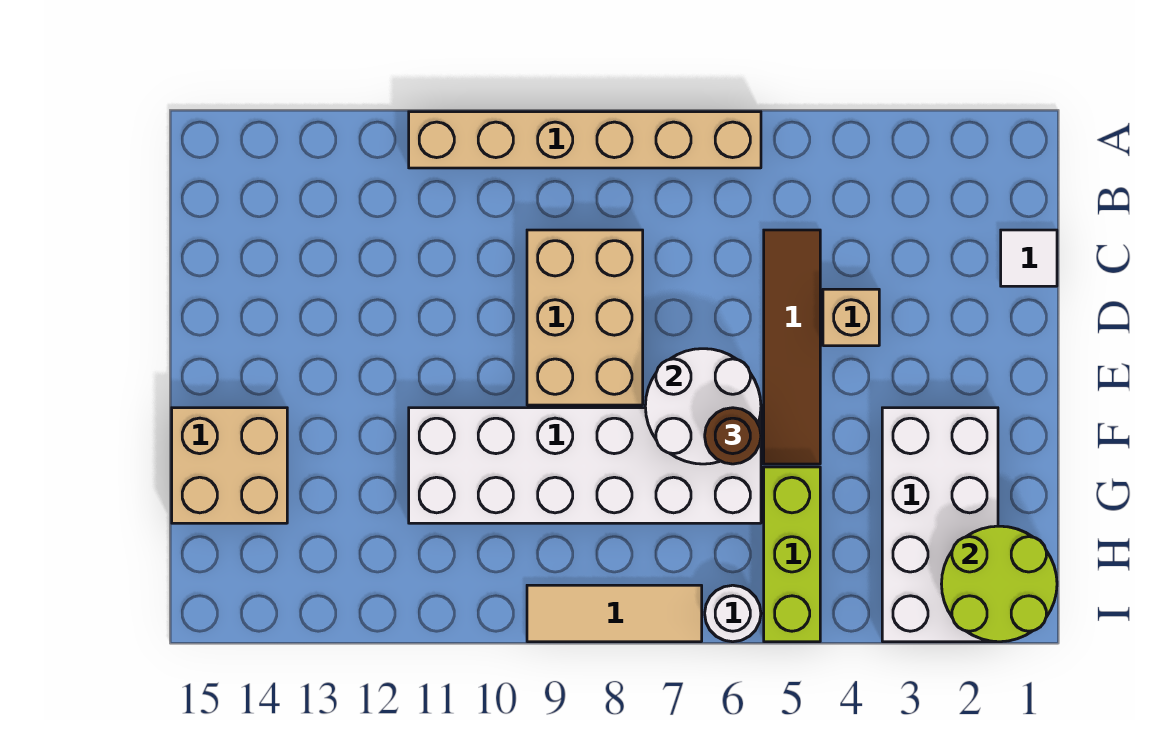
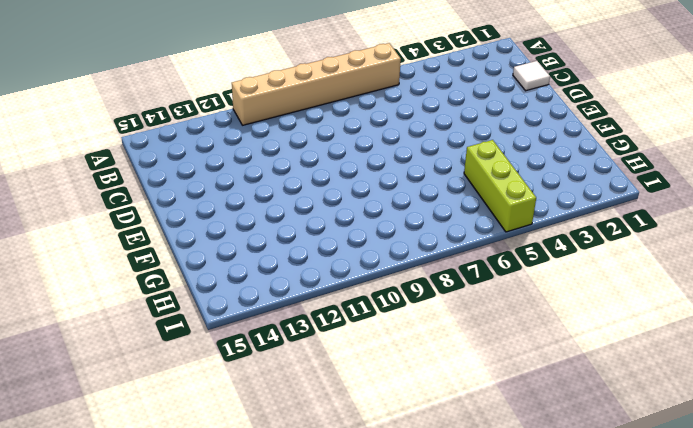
none -> brown tile C5:F5 level 1
none -> tan brick C8:E9 level 1
none -> tan brick D4 level 1

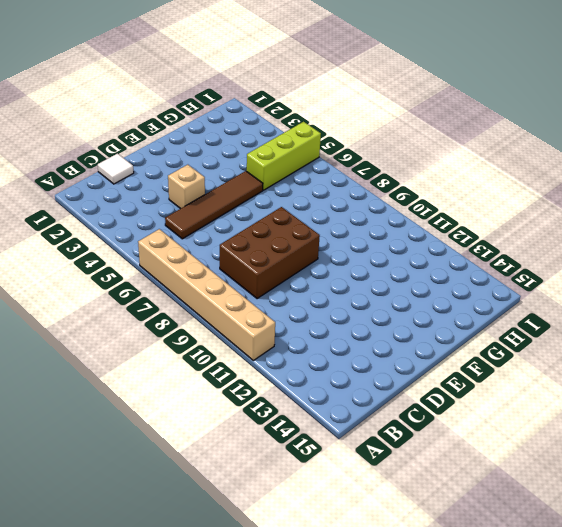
brown brick C8:E9 level 1 -> tan brick C8:E9 level 1
none -> white brick F2:I3 level 1
none -> white brick F6:G11 level 1
none -> tan brick F14:G15 level 1

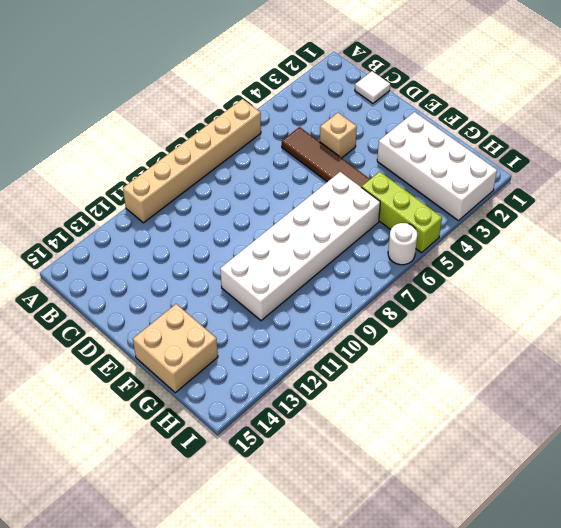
none -> tan brick C8:E9 level 1
none -> tan tile I7:I9 level 1
none -> white round brick E6:F7 level 2

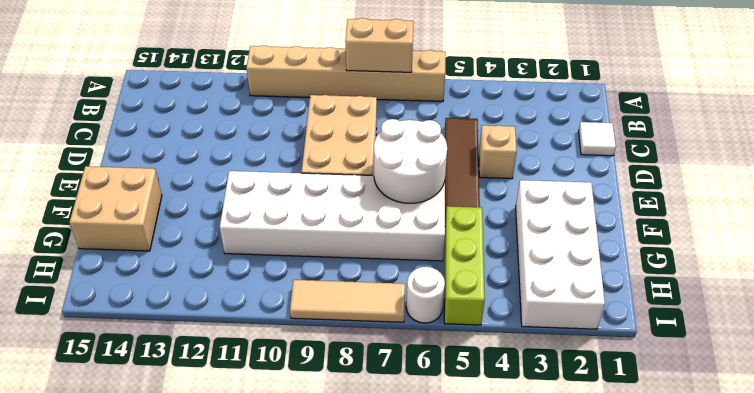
tan brick A7:A8 level 2 -> none
none -> lime round brick H1:I2 level 2
none -> brown round brick F6 level 3

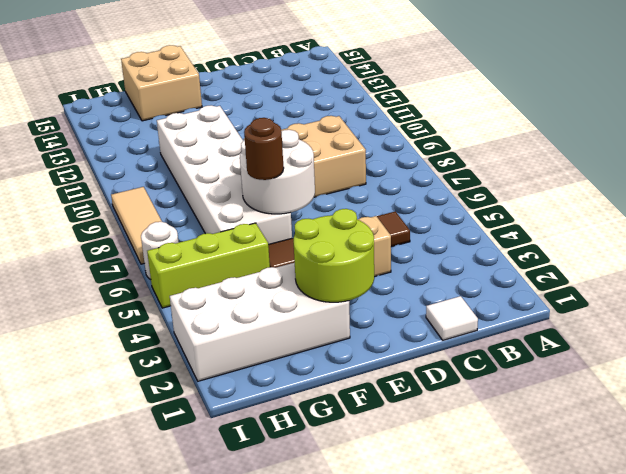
lime round brick E2:F3 level 2 -> lime round brick H1:I2 level 2
none -> tan brick A6:A11 level 1

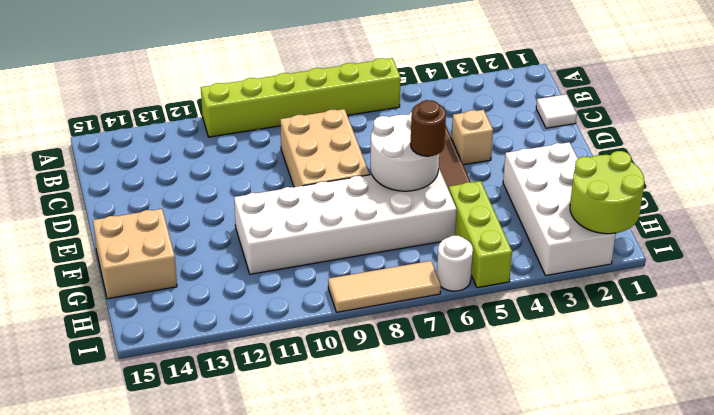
lime brick A6:A11 level 1 -> tan brick A6:A11 level 1

